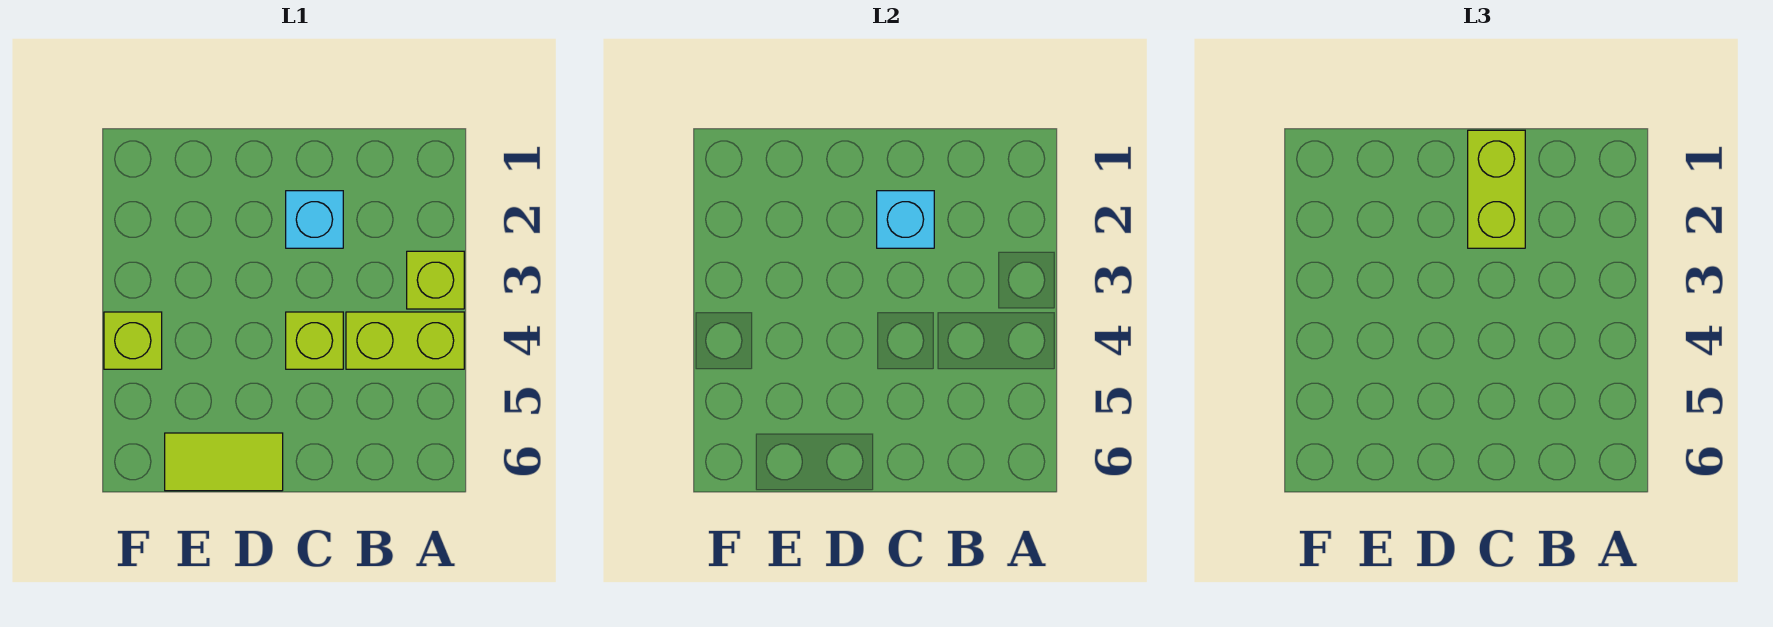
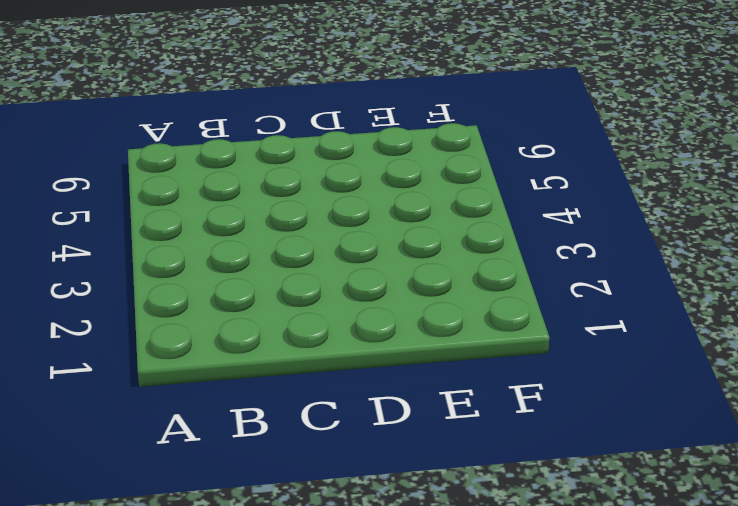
none -> lime brick A3 level 1
none -> lime brick A4:B4 level 1

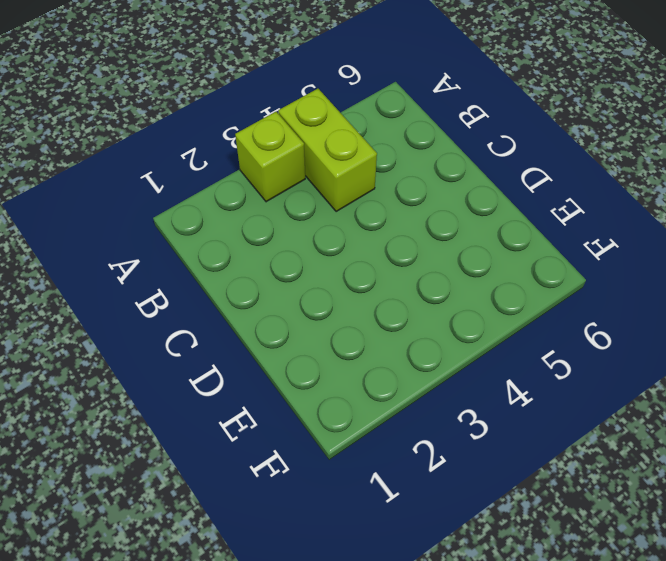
none -> cyan brick C2 level 1
none -> lime brick C4 level 1

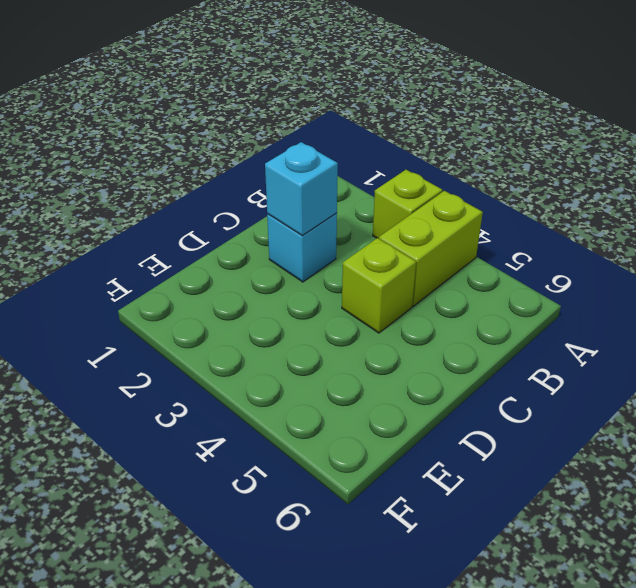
none -> lime tile D6:E6 level 1
none -> lime brick F4 level 1

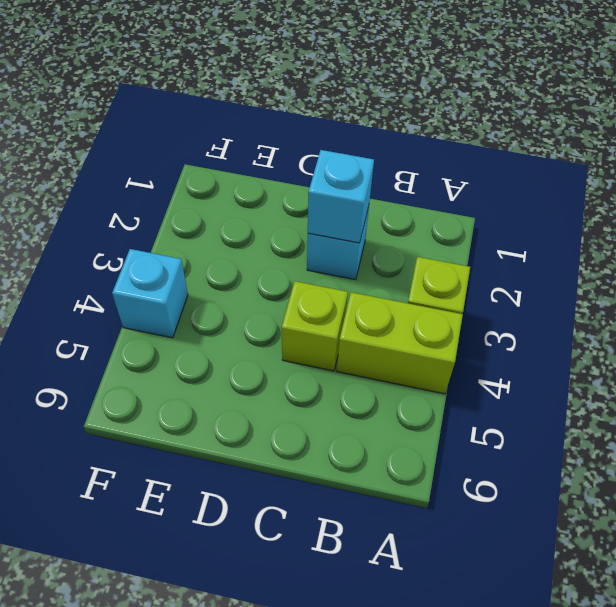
cyan brick F4 level 1 -> lime brick F4 level 1
none -> lime tile D6:E6 level 1
none -> lime brick C1:C2 level 3

